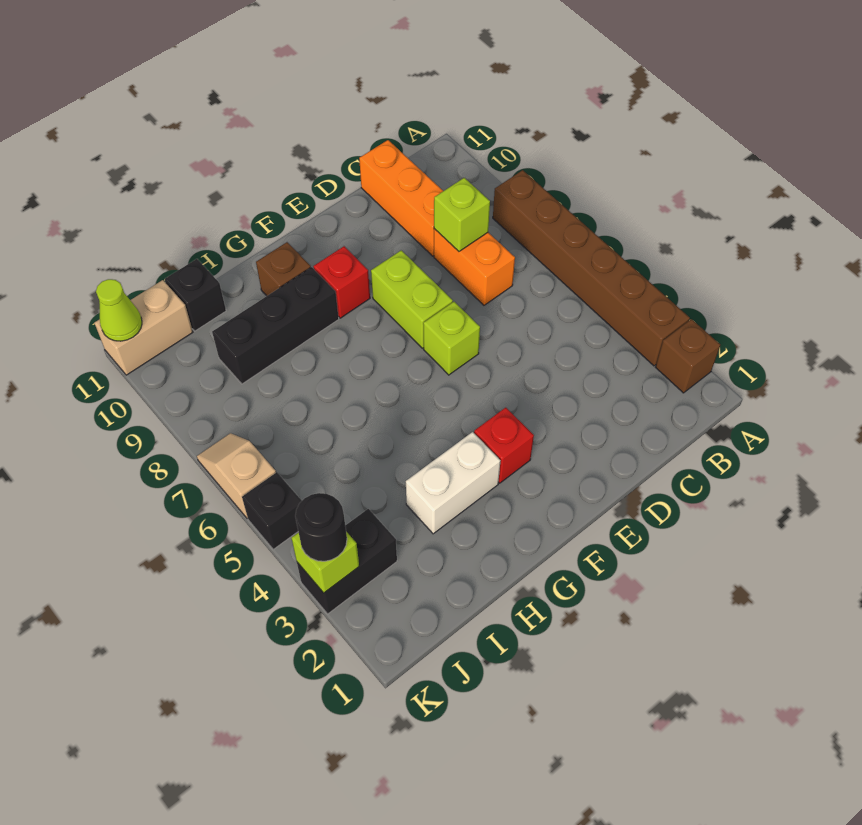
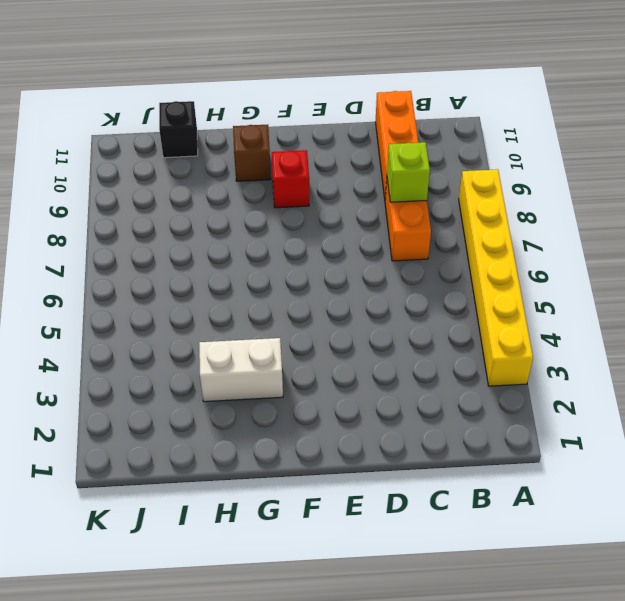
yellow brick A3:A8 level 1 -> brown brick A3:A8 level 1
none -> brown brick A2 level 1
none -> lime brick E6 level 1
none -> lime brick E7:E8 level 1

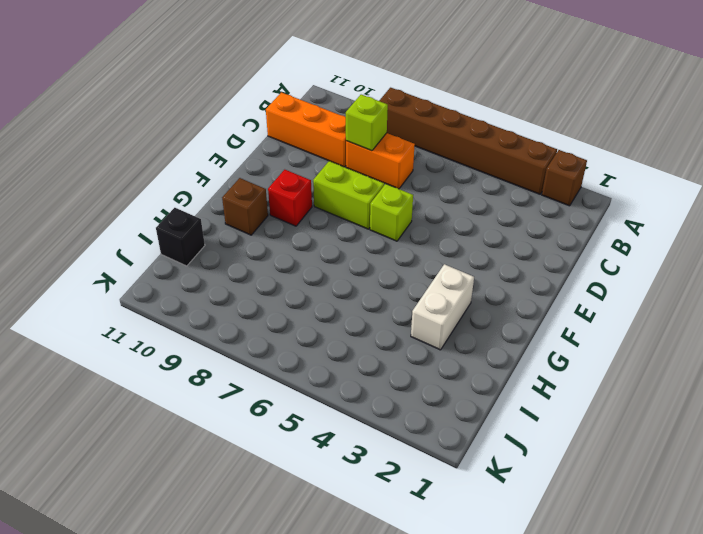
none -> red brick F3 level 1
none -> black brick G9:I9 level 1
none -> black brick J3:K3 level 1

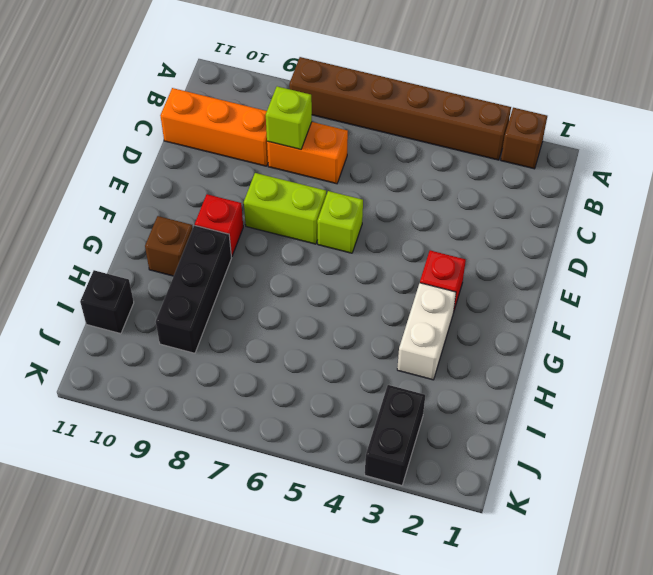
none -> tan brick J11:K11 level 1
none -> black brick K5 level 1
none -> tan slope K6:K7 level 1 top 6

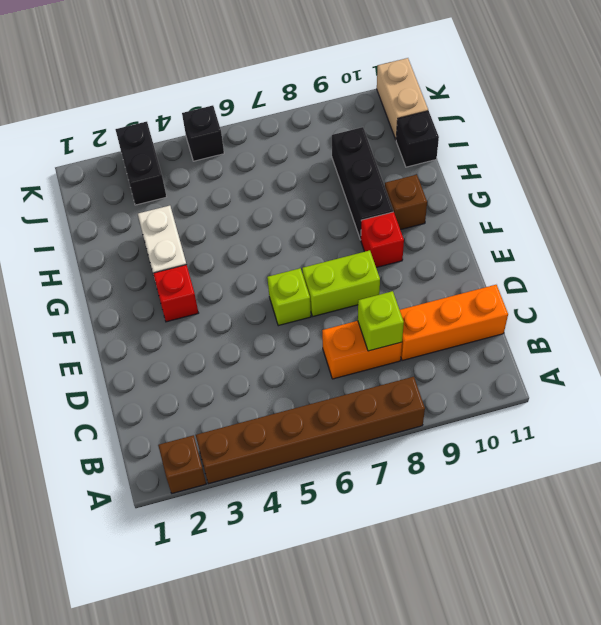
none -> tan slope K6:K7 level 1 top 6
none -> lime brick K3 level 2
none -> lime cone K11 level 2

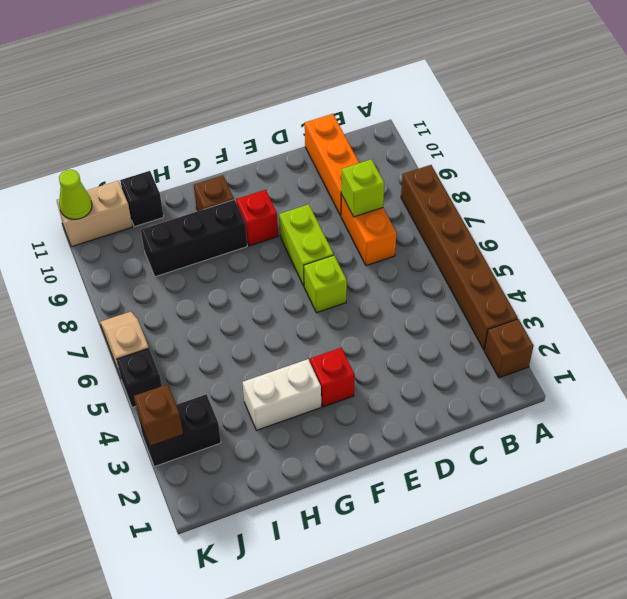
brown brick K3 level 2 -> lime brick K3 level 2
none -> black round brick K3 level 3

